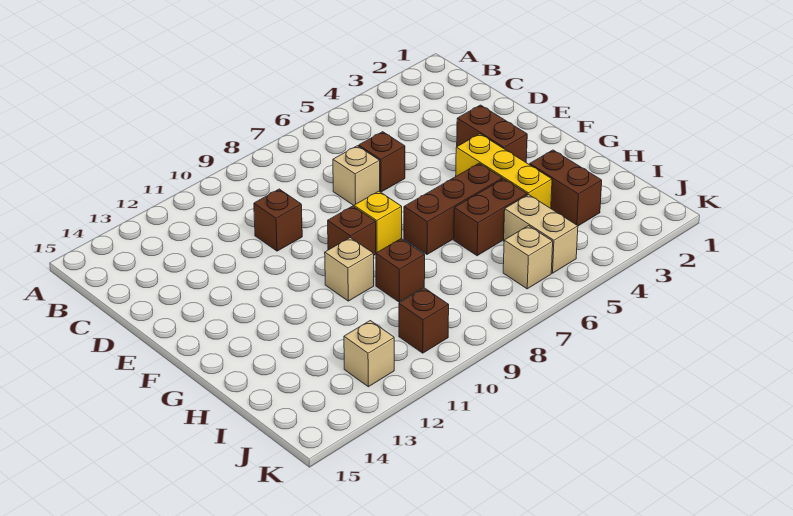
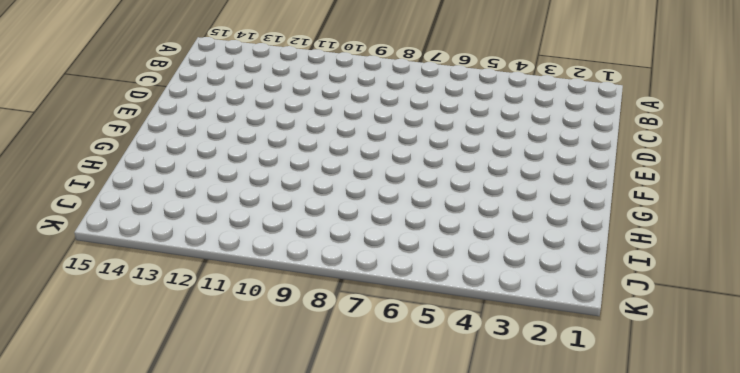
none -> brown brick D6 level 1
none -> tan brick D7 level 1
none -> brown brick D10 level 1

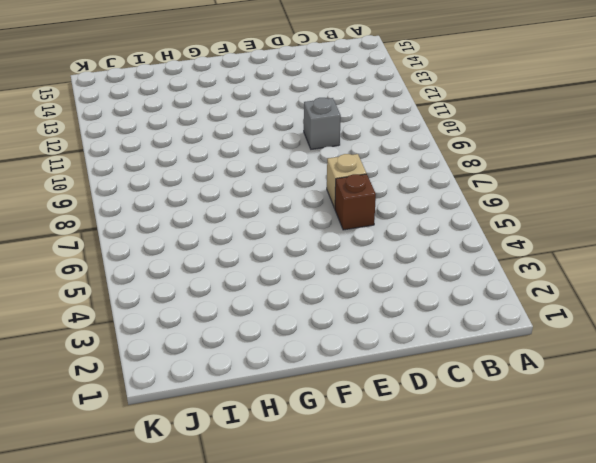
grey brick D10 level 1 -> brown brick D10 level 1
none -> brown brick E3:F3 level 1
none -> yellow brick F4:H4 level 1
none -> yellow brick F8 level 1

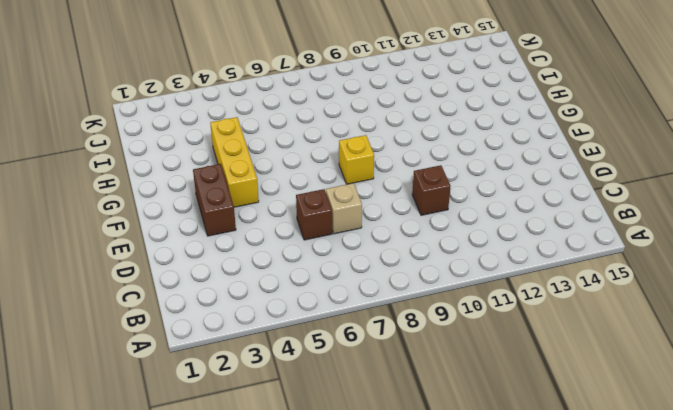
none -> brown brick F9 level 1
none -> brown brick G5:G7 level 1
none -> tan brick G10 level 1

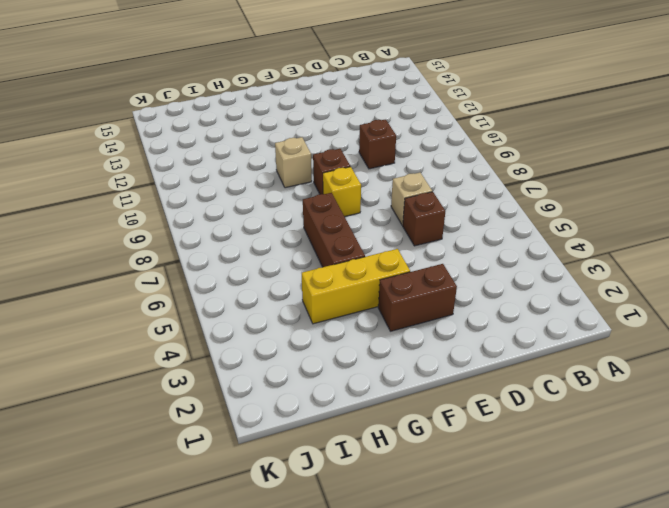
none -> brown brick H3:I3 level 1
none -> brown brick H5:H6 level 1
none -> brown brick H9 level 1

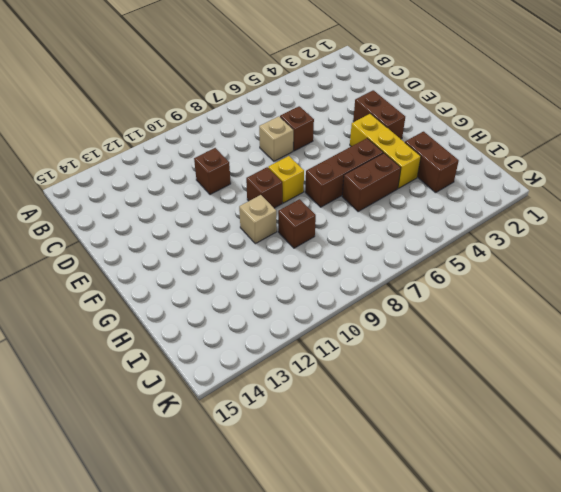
none -> tan brick I5:J5 level 1
none -> tan brick J6 level 1
none -> brown brick J10 level 1

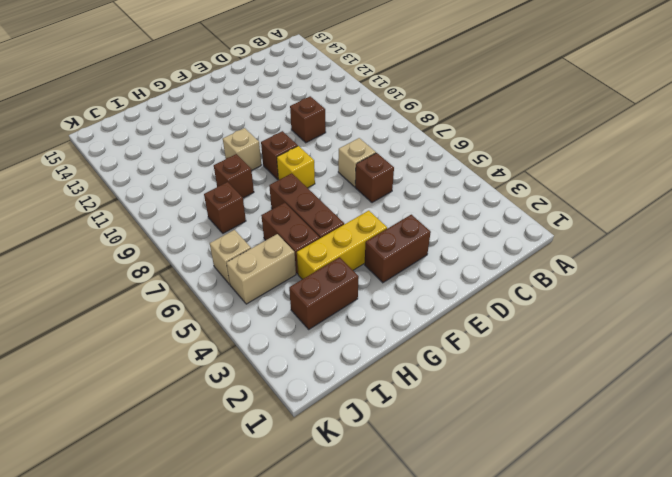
brown brick I8 level 1 -> brown brick J10 level 1
none -> tan brick J12 level 1

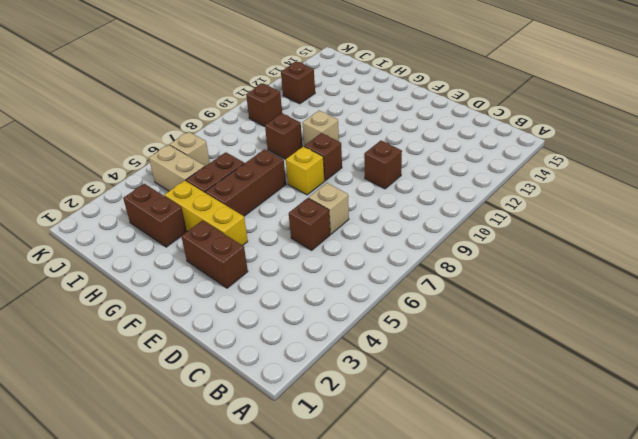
brown brick J12 level 1 -> tan brick J12 level 1

